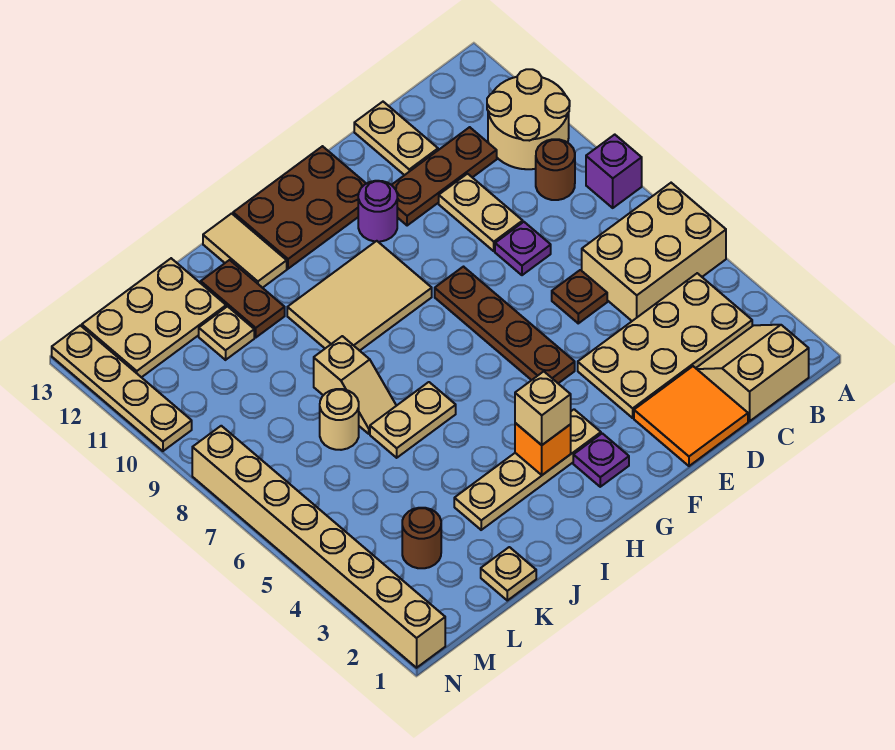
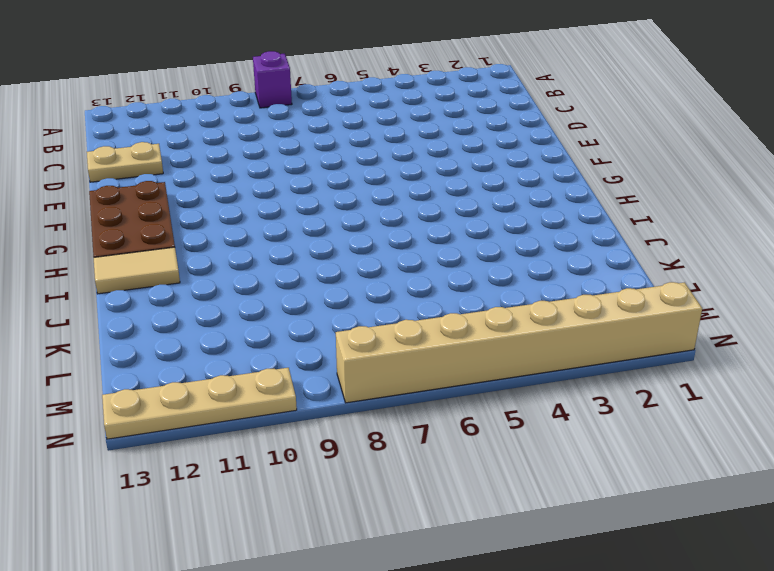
none -> tan brick A5:C6 level 1
none -> tan round brick A10:B11 level 1
none -> tan slope B1:C2 level 1 top 1
none -> tan plate B3:E4 level 1

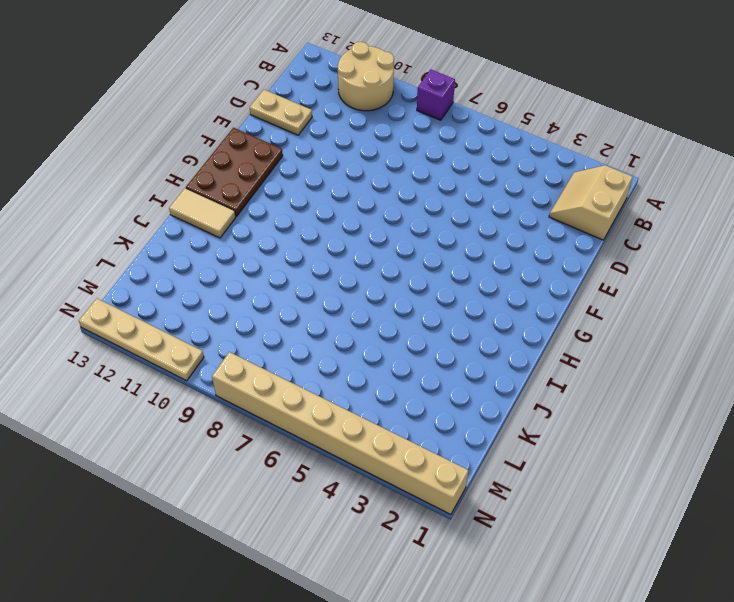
none -> tan brick A5:C6 level 1
none -> tan plate B3:E4 level 1
none -> brown round brick B9 level 1
none -> brown plate C11:E11 level 1

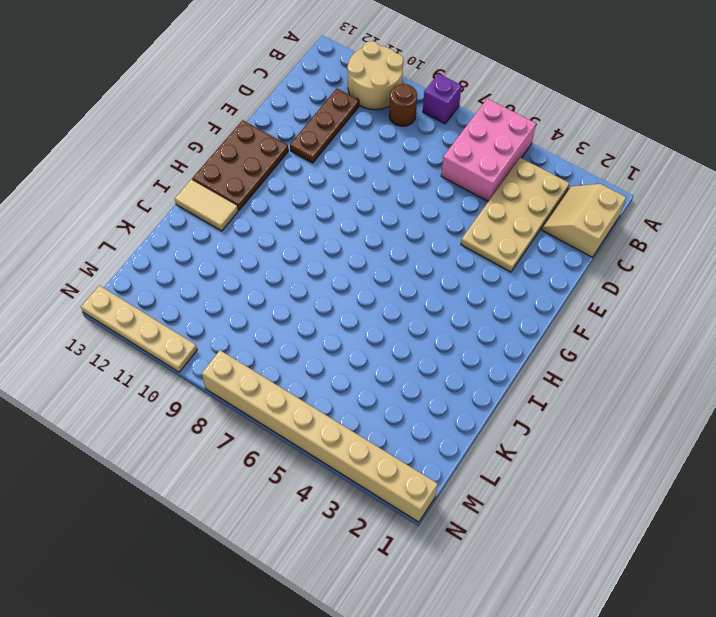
pink brick A5:C6 level 1 -> tan brick A5:C6 level 1
none -> orange tile D1:E2 level 1
none -> brown plate D6 level 1
none -> purple plate D8 level 1
none -> tan plate D9:D10 level 1

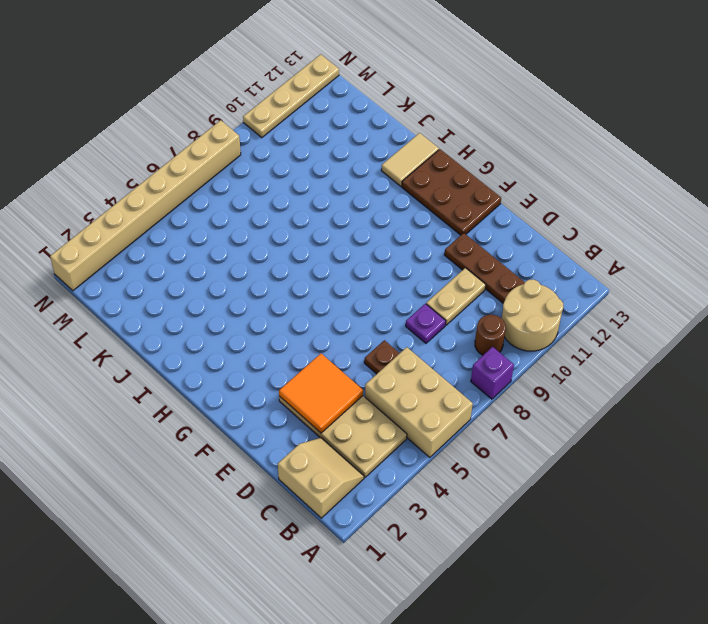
orange tile D3:E4 level 2 -> orange tile D1:E2 level 1
none -> tan plate D12:D13 level 1
none -> brown plate F5:F8 level 1
none -> purple round brick F11 level 1
none -> purple plate G2 level 1

